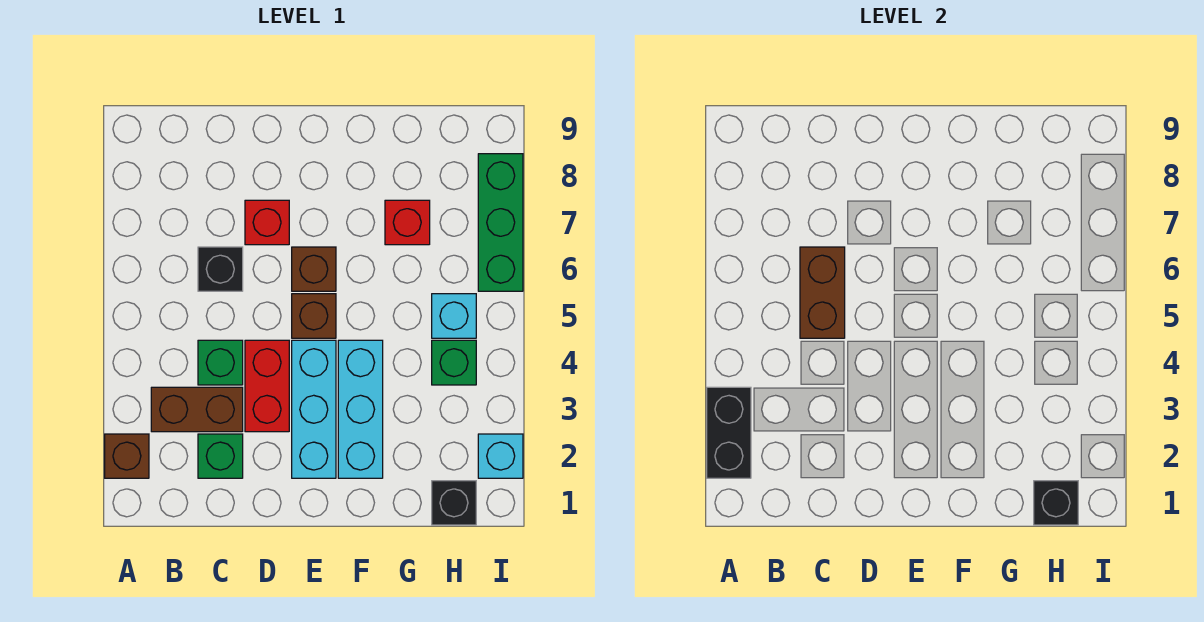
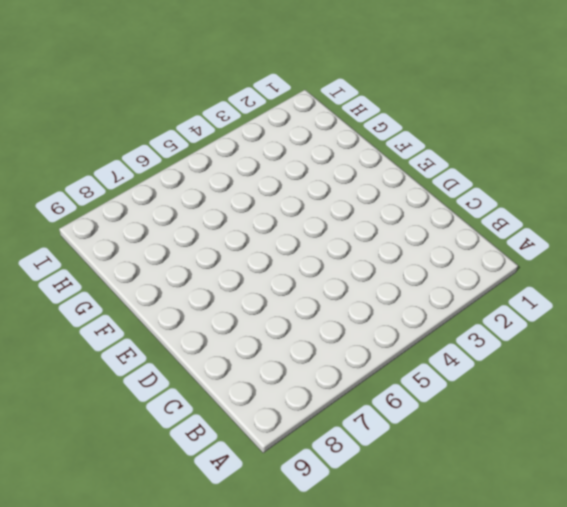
none -> brown brick A2 level 1
none -> brown brick B3:C3 level 1
none -> green brick C2 level 1

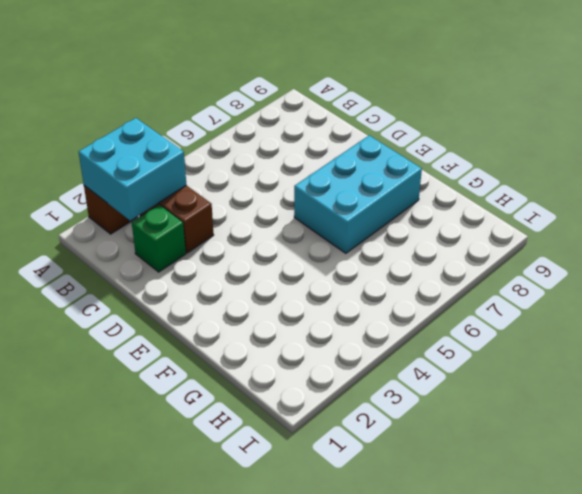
cyan brick A2:B3 level 2 -> black brick A2:A3 level 2
cyan brick E6:F8 level 1 -> brown brick E6 level 1
none -> green brick C4 level 1
none -> black brick C6 level 1
none -> red brick D3:D4 level 1

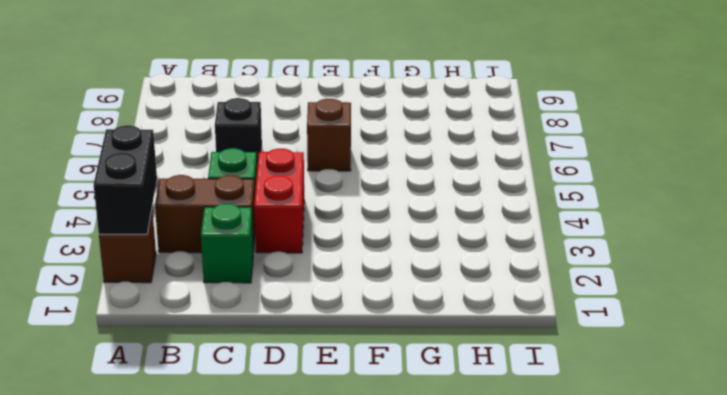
none -> red brick D7 level 1
none -> cyan brick E2:E4 level 1
none -> brown brick E5 level 1

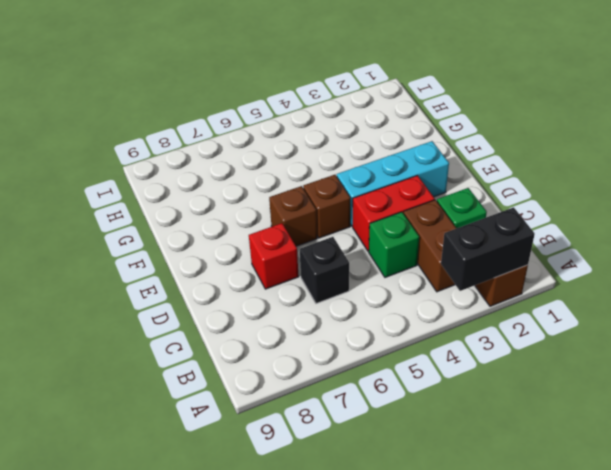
none -> cyan brick F2:F4 level 1
none -> red brick G7 level 1
none -> black brick H1 level 1

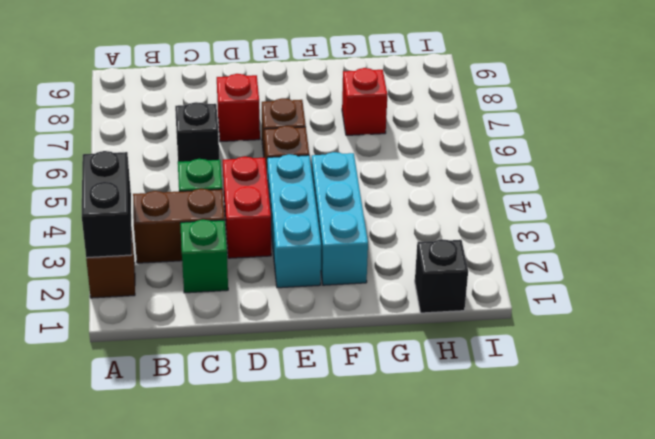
none -> green brick H4 level 1
none -> cyan brick H5 level 1
none -> cyan brick I2 level 1

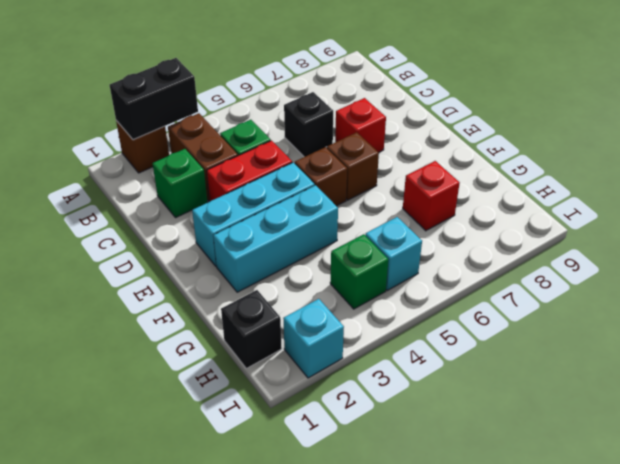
none -> green brick I6:I8 level 1
none -> brown brick C5:C6 level 2
none -> black brick H1 level 2

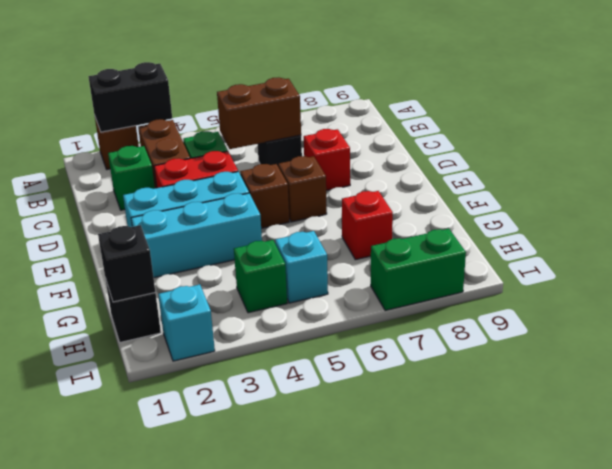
green brick I7:I8 level 1 -> green brick I6:I8 level 1

